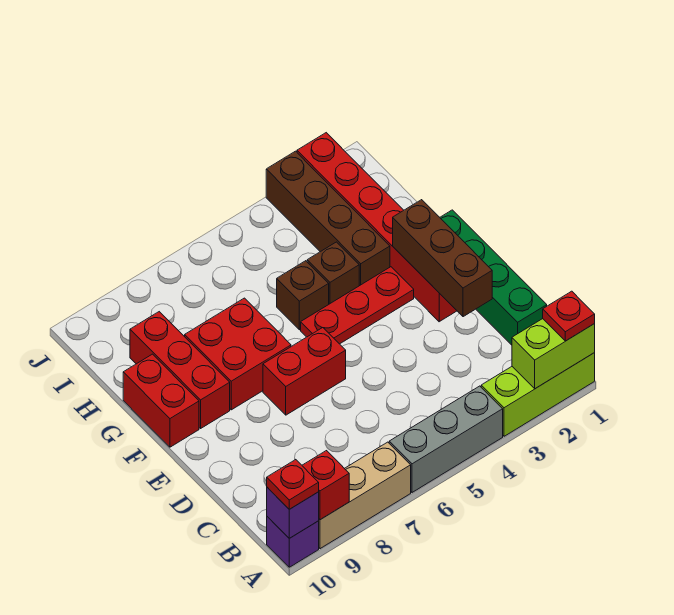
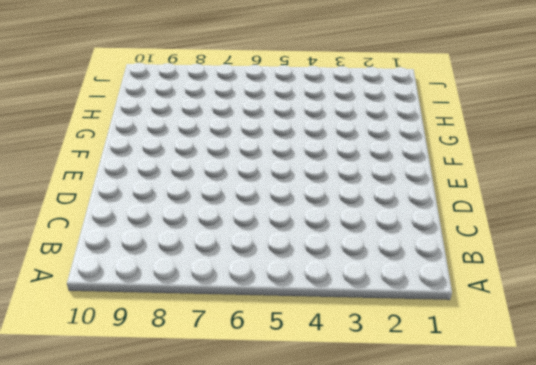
none -> lime brick A1:A3 level 1
none -> grey brick A4:A6 level 1
none -> tan brick A7:A9 level 1

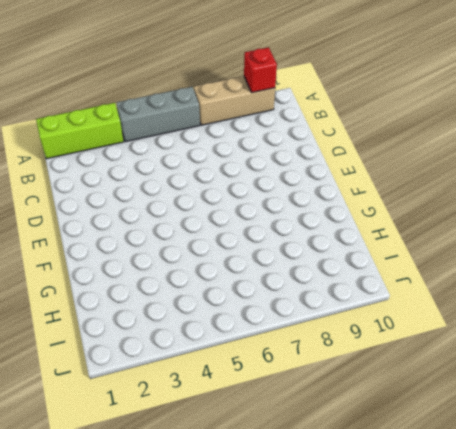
none -> purple brick A10 level 1
none -> green brick C1:F1 level 1
none -> red brick E2:J2 level 1

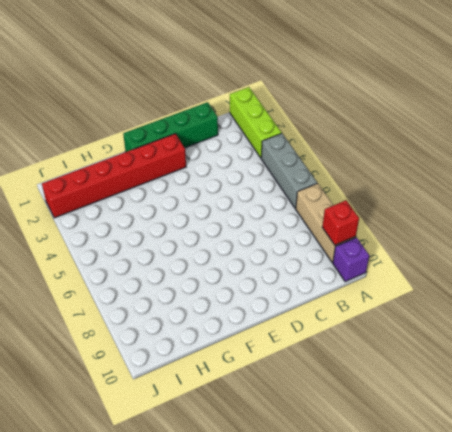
none -> red brick E6:E7 level 1
none -> red plate F3:F5 level 1
none -> red brick F7:G8 level 1

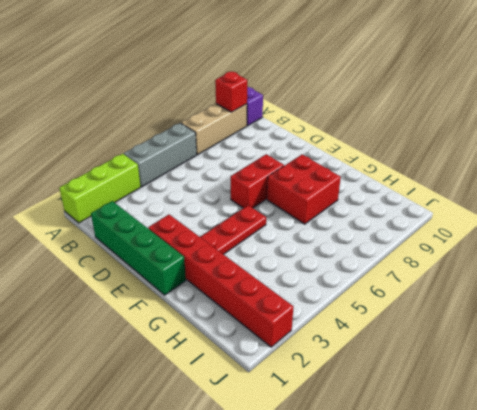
none -> red brick F9:H9 level 1
none -> red brick F10:G10 level 1
none -> brown brick G3:J3 level 1

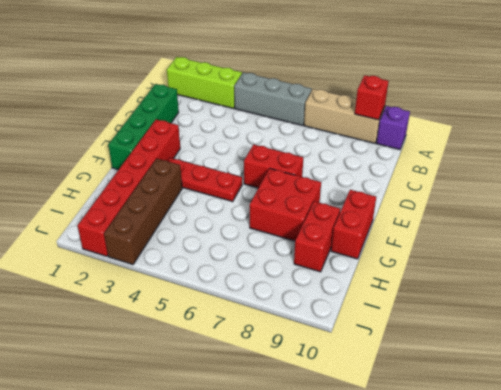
red brick G9:H9 level 1 -> red brick F9:H9 level 1
none -> brown brick G4 level 1
none -> brown brick G5 level 1
none -> lime brick A1:A2 level 2

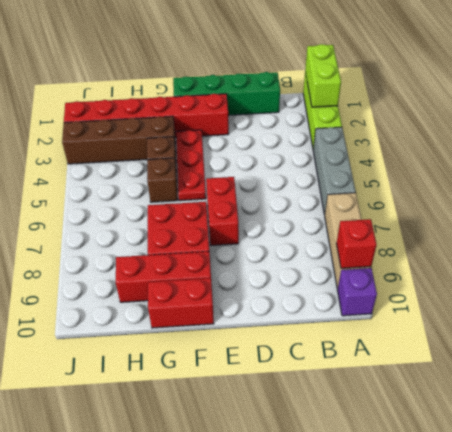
none -> purple brick A10 level 2
none -> brown brick D2:F2 level 2
none -> red plate A1 level 3

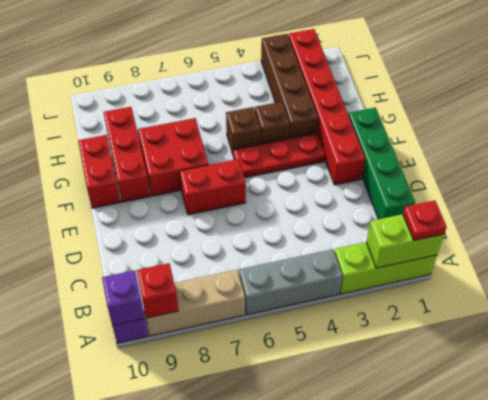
none -> brown brick D2:F2 level 2
none -> red plate A10 level 3

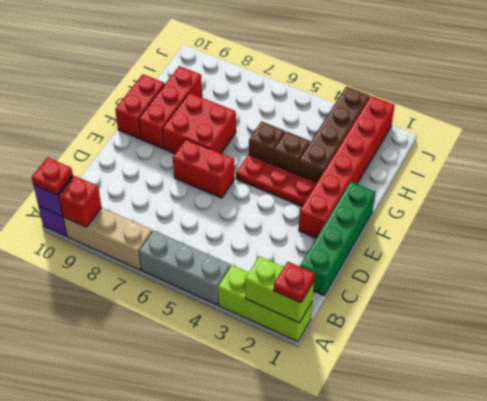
none -> brown brick D2:F2 level 2

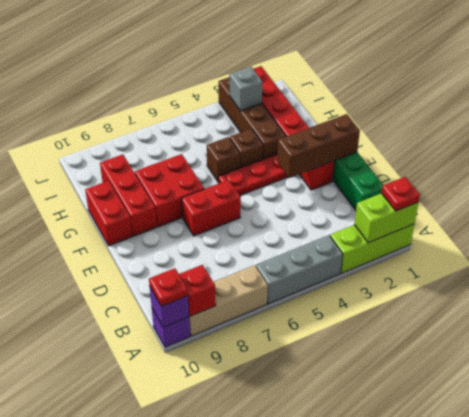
brown brick E1:E3 level 2 -> brown brick D2:F2 level 2
grey brick I3 level 2 -> none

